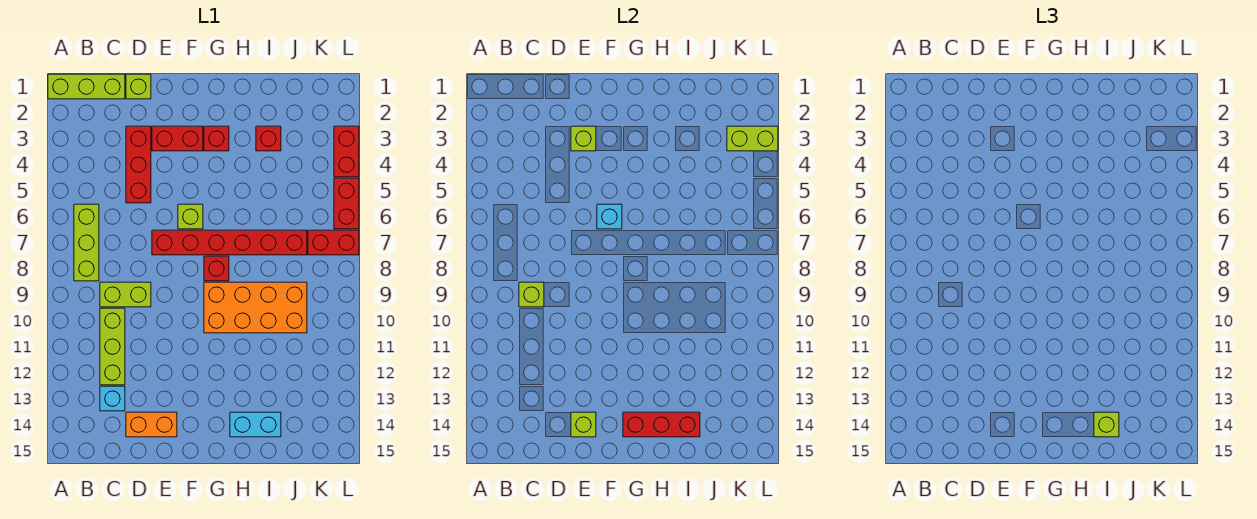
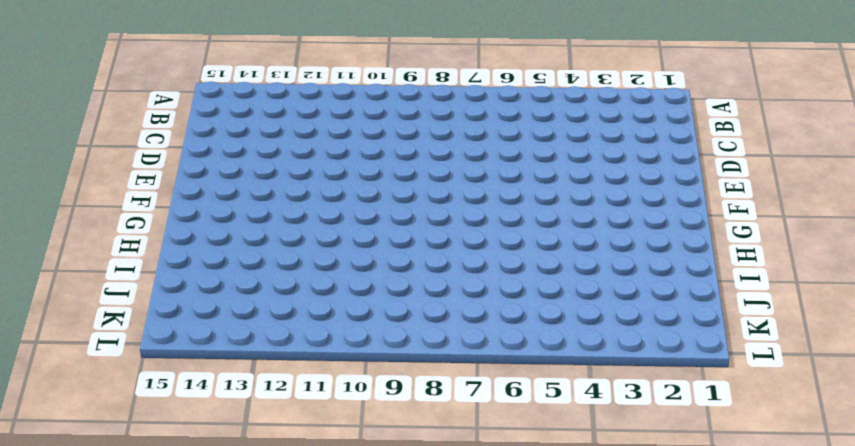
none -> lime brick A1:C1 level 1
none -> lime brick B6:B8 level 1
none -> lime brick C9:D9 level 1

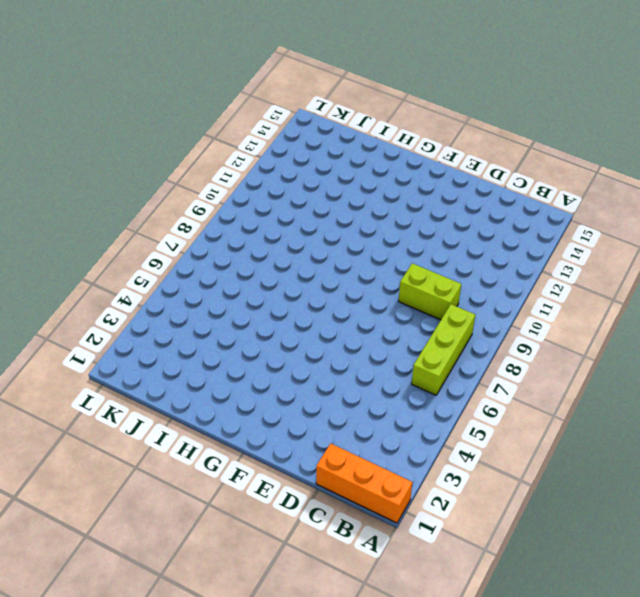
orange brick A1:C1 level 1 -> lime brick A1:C1 level 1
none -> lime brick C10:C12 level 1
none -> cyan brick C13 level 1
none -> lime brick D1 level 1

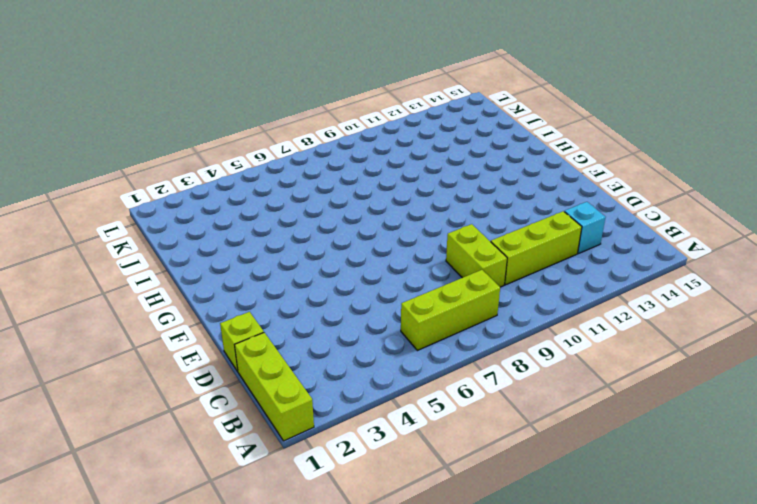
none -> red brick D3:D5 level 1
none -> orange brick D14:E14 level 1
none -> red brick E3:F3 level 1

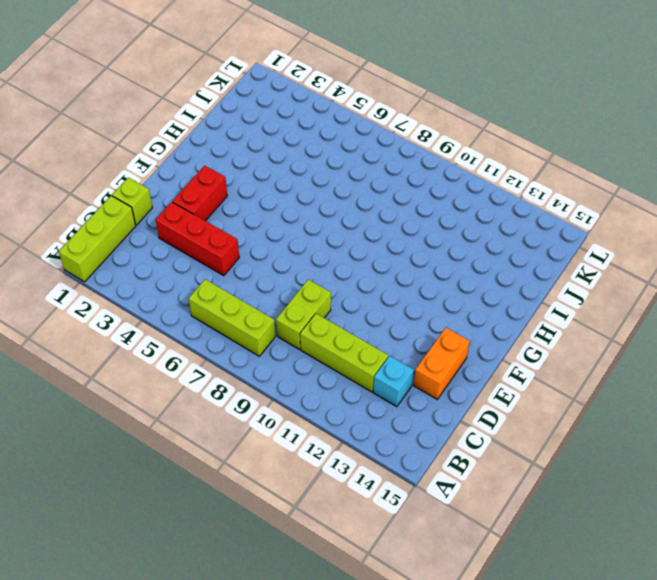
none -> red brick E7:J7 level 1
none -> lime brick F6 level 1
none -> red brick G3 level 1

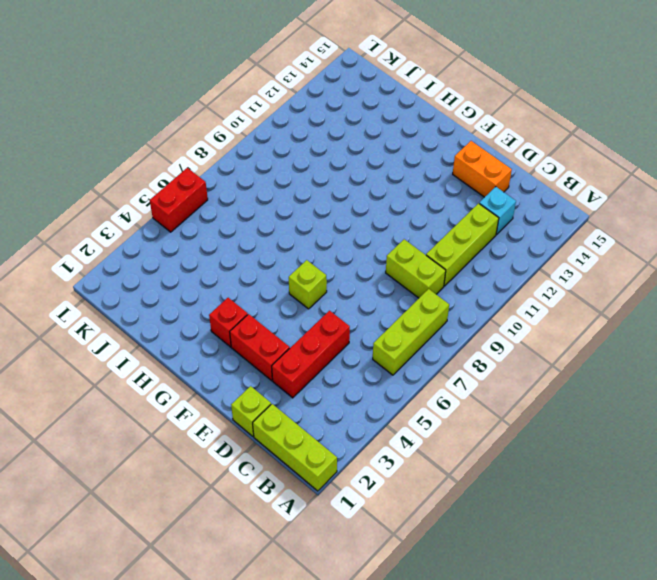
none -> red brick E7:J7 level 1
none -> red brick G8 level 1
none -> orange brick G9:J10 level 1

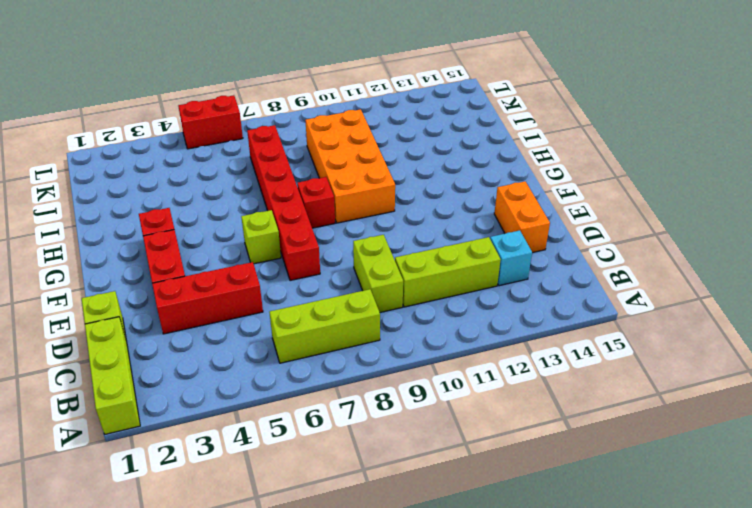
none -> cyan brick H14:I14 level 1
none -> red brick I3 level 1
none -> red brick K7:L7 level 1

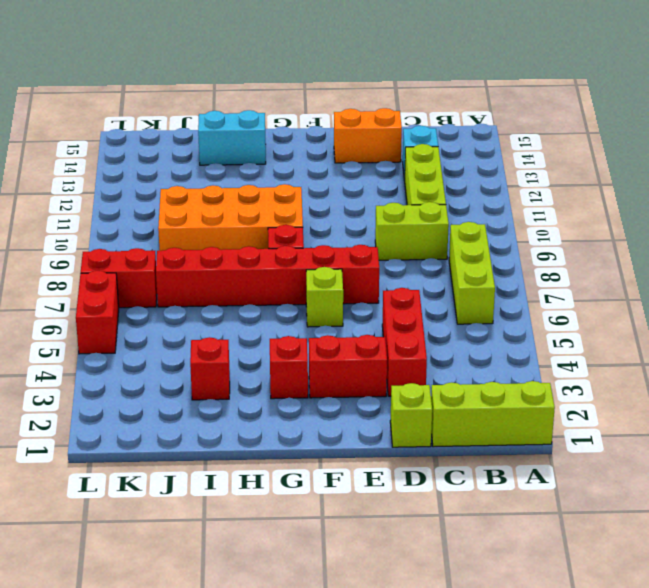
none -> red brick L3:L4 level 1
none -> lime brick C9 level 2
none -> lime brick E3 level 2

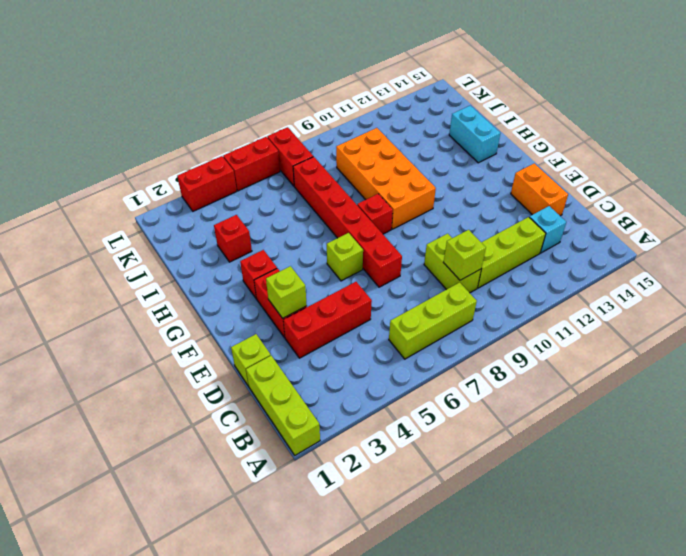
none -> lime brick E14 level 2
none -> cyan brick F6 level 2
none -> red brick G14:I14 level 2

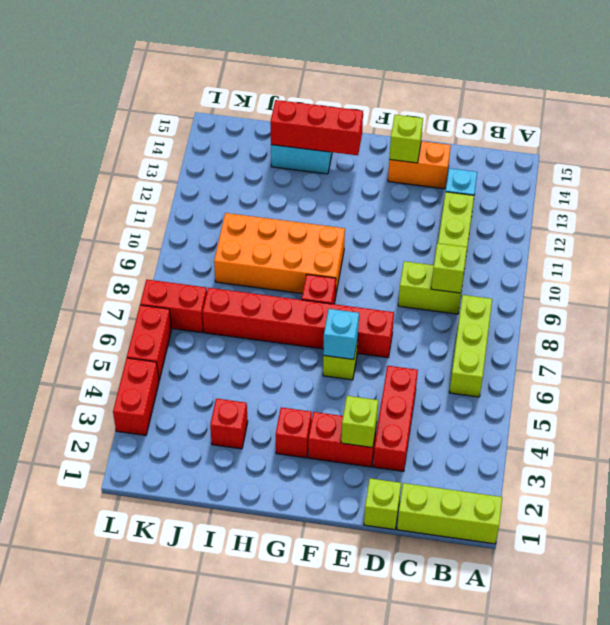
none -> lime brick K3:L3 level 2
none -> lime brick I14 level 3

